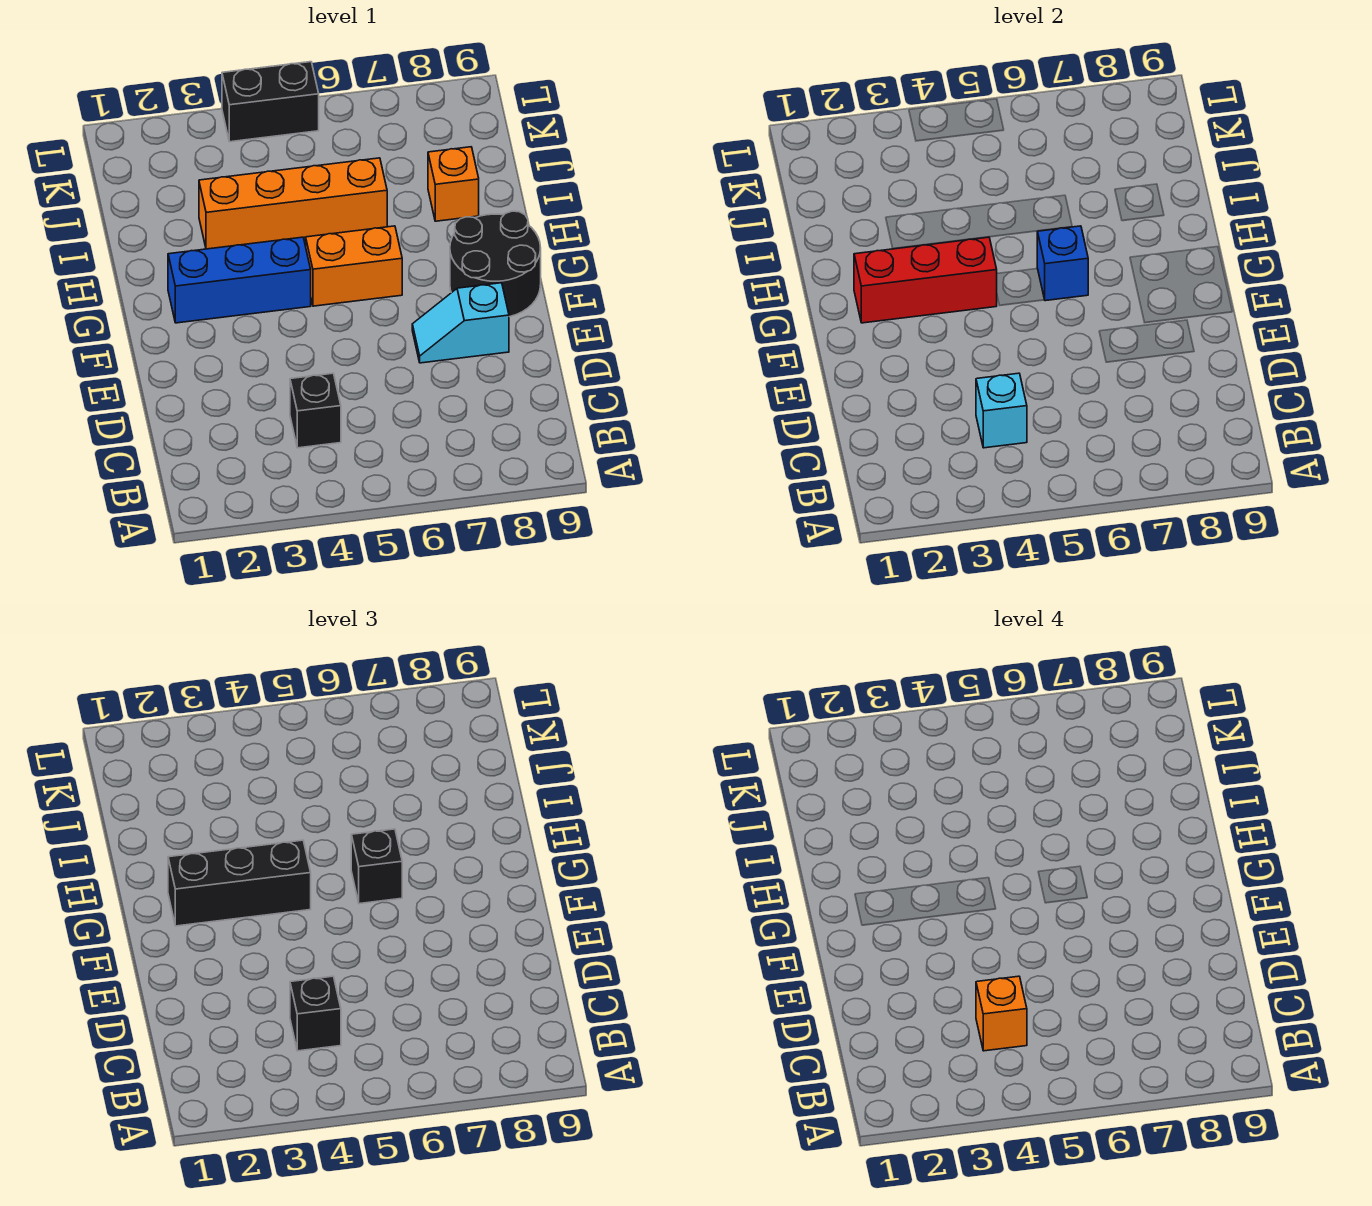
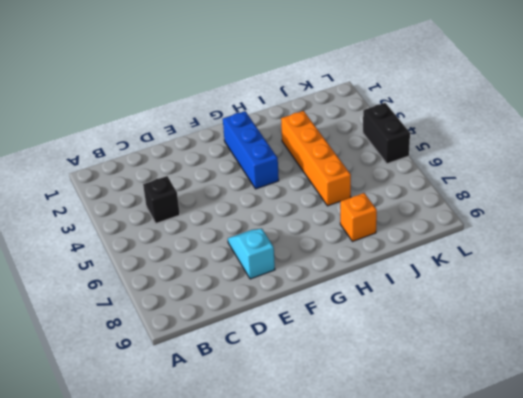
none -> black round brick F8:G9 level 1
none -> orange brick G5:G6 level 1
none -> cyan brick C4 level 2

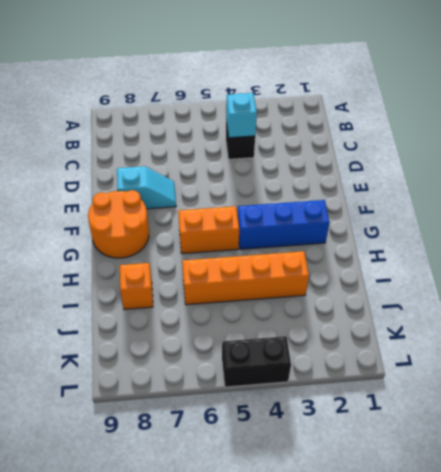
orange round brick F8:G9 level 1 -> black round brick F8:G9 level 1
none -> red brick G2:G4 level 2
none -> blue brick G6 level 2
none -> black brick C4 level 3

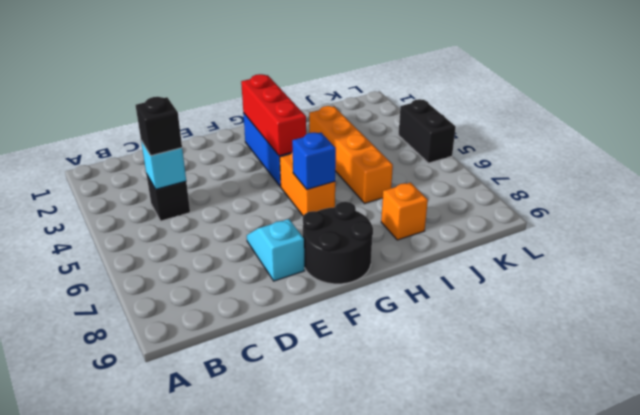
none -> black brick G2:G4 level 3
none -> black brick G6 level 3
none -> orange brick C4 level 4

